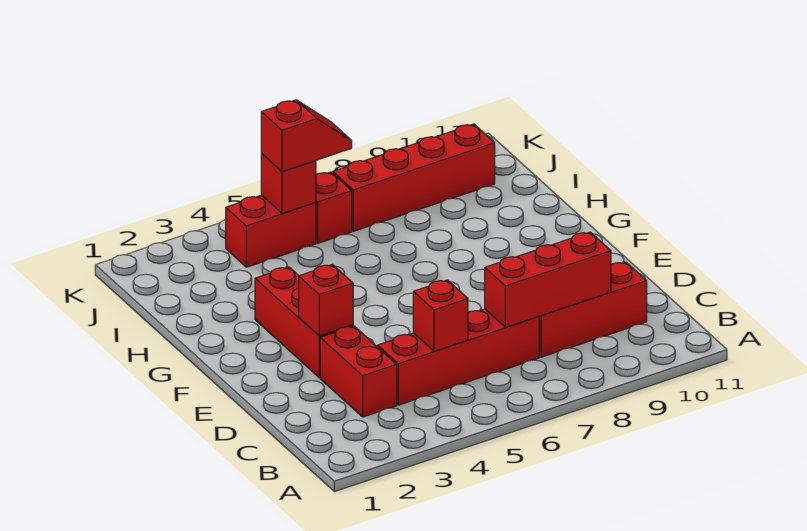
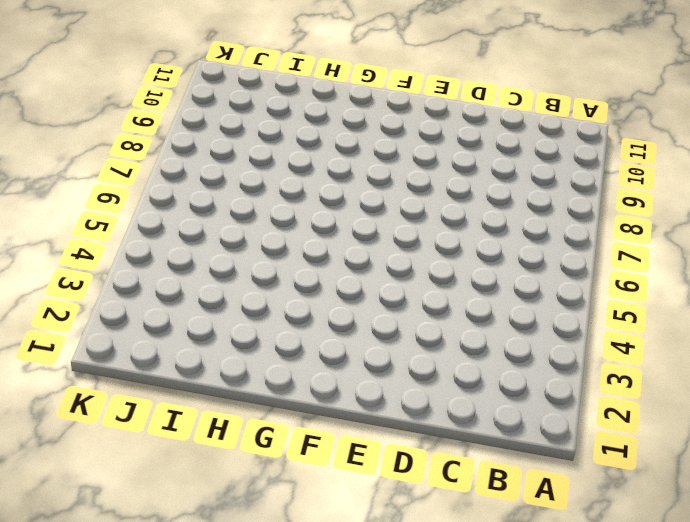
none -> red brick C3:D3 level 1
none -> red brick C4:C7 level 1
none -> red brick C8:C10 level 1

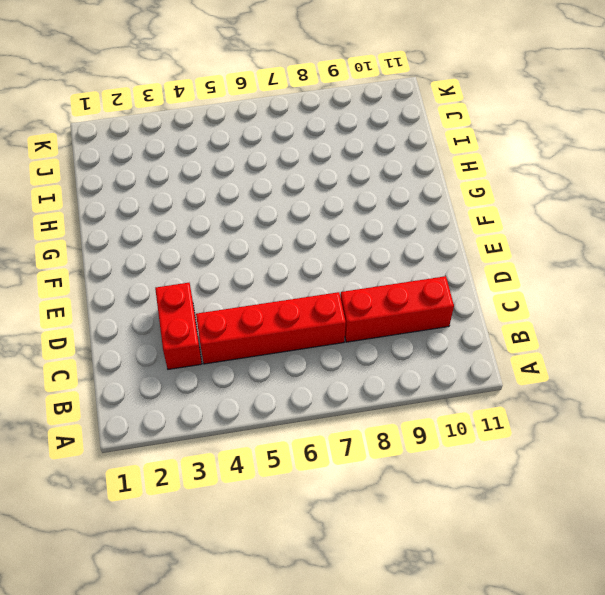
none -> red brick E3:G3 level 1
none -> red brick J4:J5 level 1
none -> red brick J6 level 1

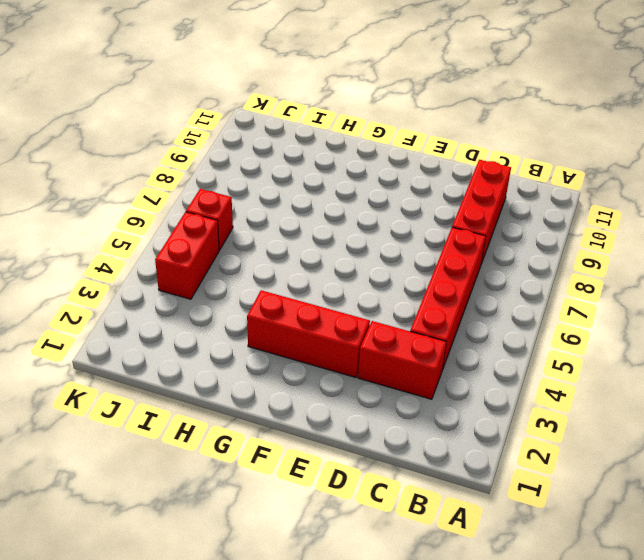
none -> red brick J7:J10 level 1
none -> red brick C5 level 2
none -> red brick C7:C9 level 2

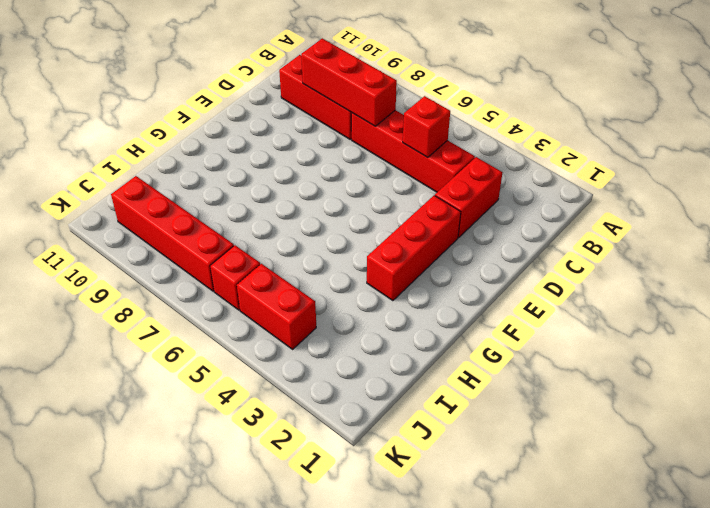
none -> red brick E3 level 2
none -> red brick J5 level 2
none -> red slope J5:J6 level 3 top 5

